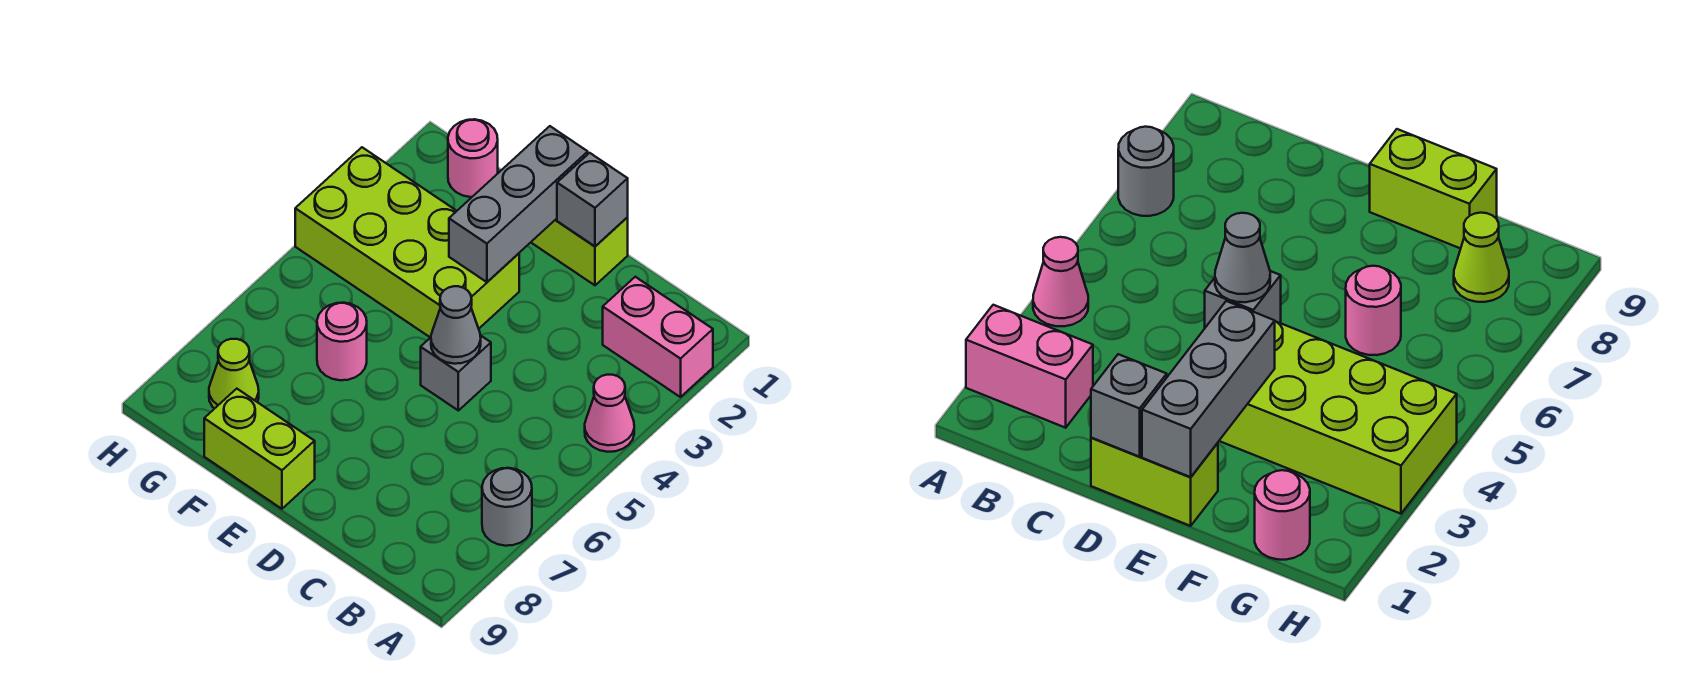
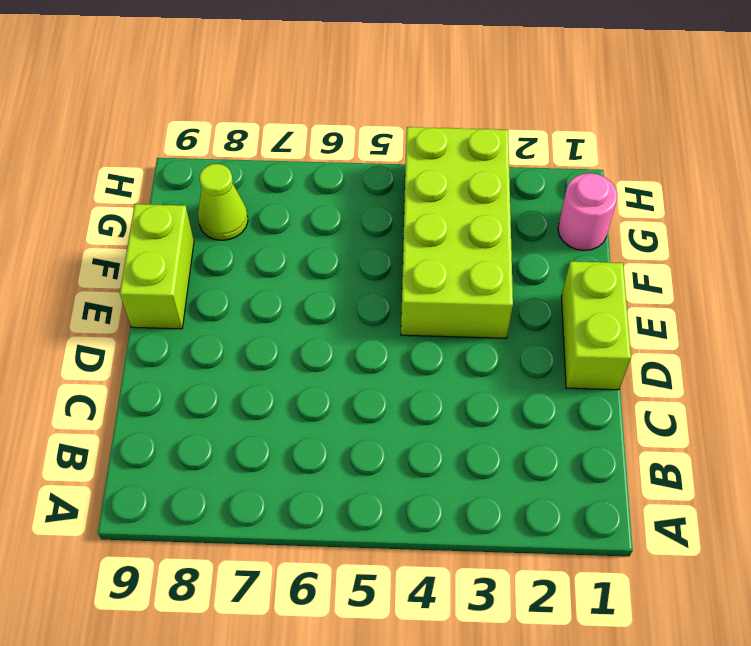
none -> pink brick A2:B2 level 1
none -> pink cone A4 level 1
none -> grey round brick A7 level 1

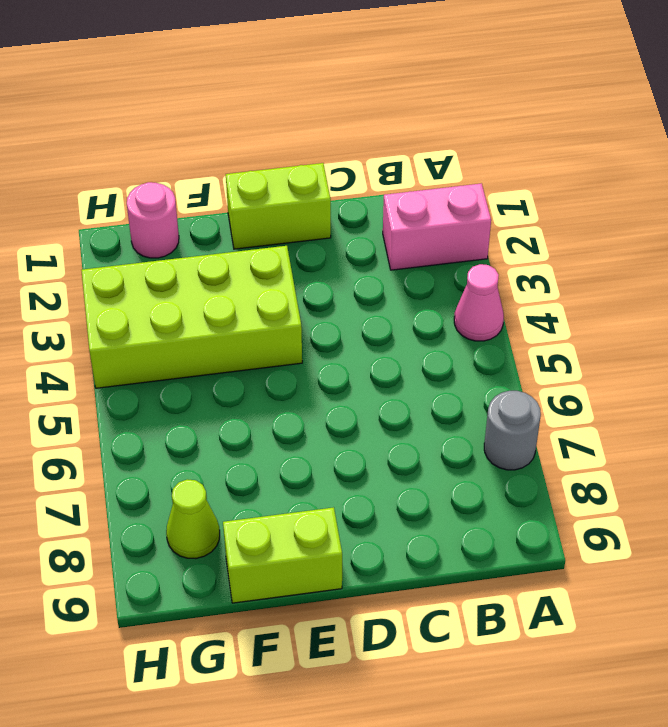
none -> grey brick D5 level 1
none -> pink round brick F6 level 1
none -> grey brick D1 level 2

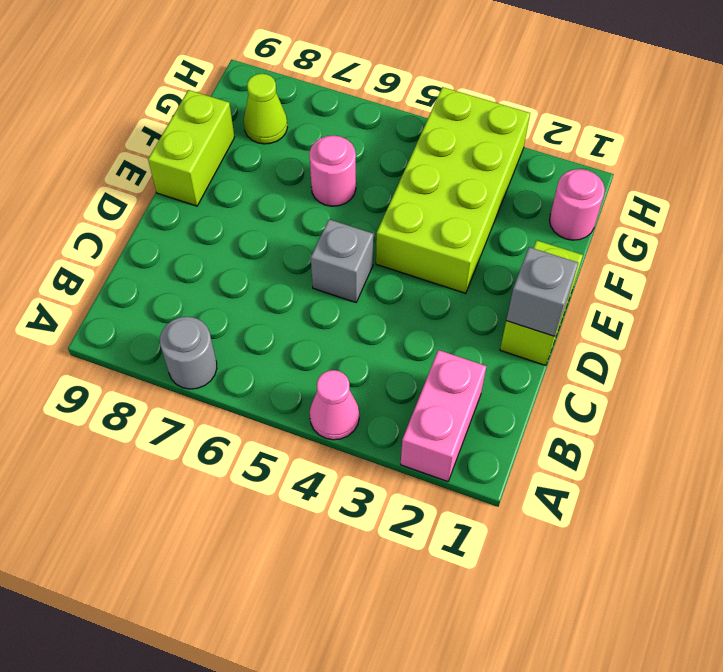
none -> grey cone D5 level 2
none -> grey brick E1:E3 level 2

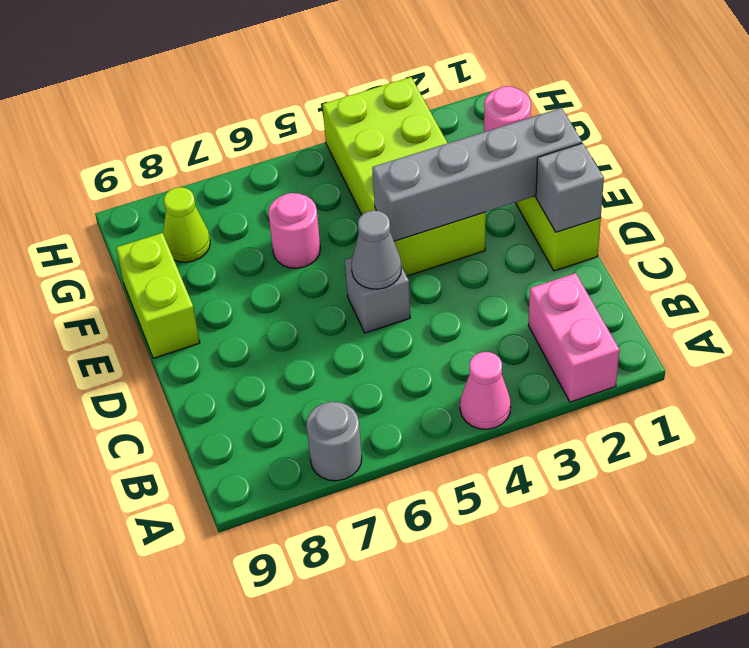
grey brick E1:E4 level 2 -> grey brick E1:E3 level 2

